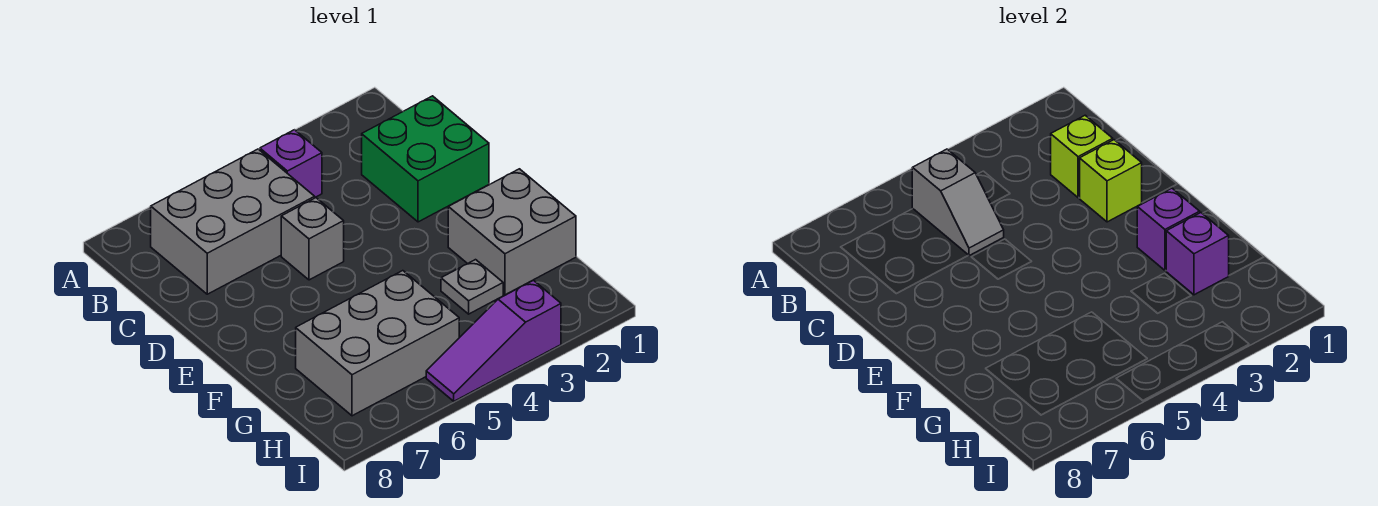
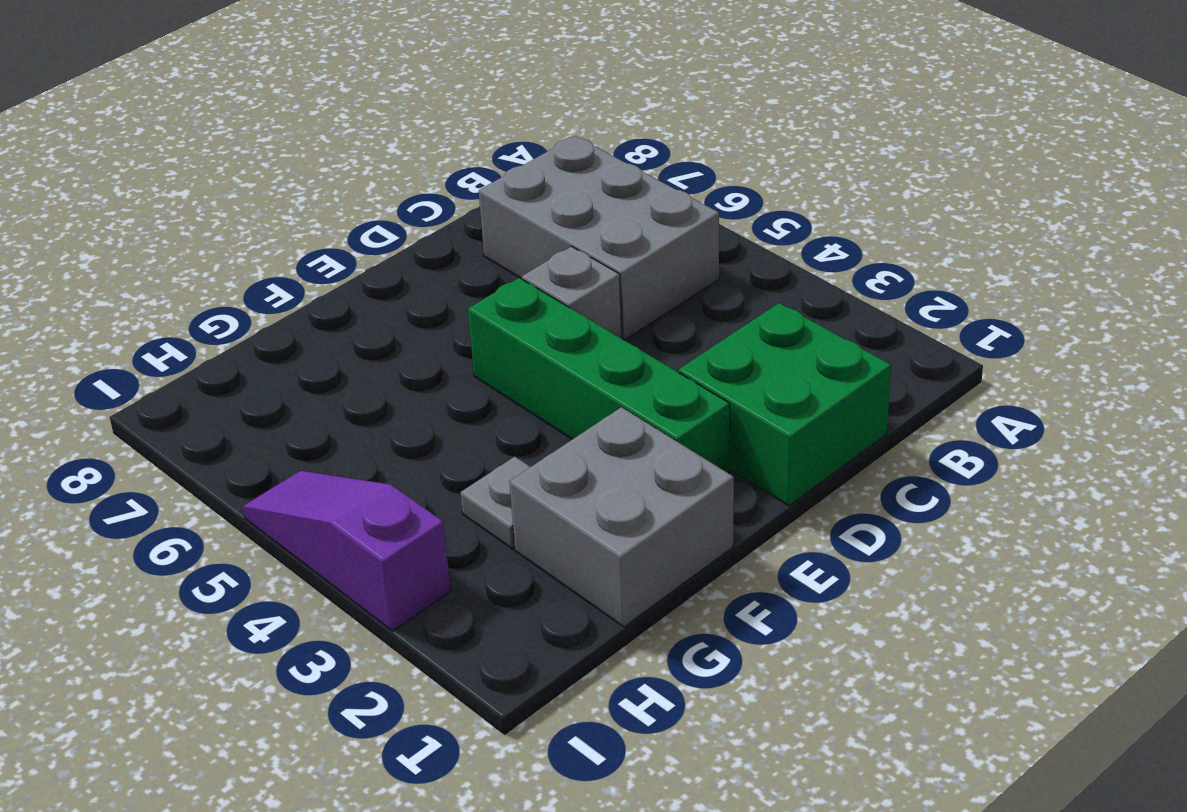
green brick E2:E5 level 1 -> none
none -> purple brick B4 level 1
none -> grey brick G5:H7 level 1
none -> grey slope B5:C5 level 2 top B

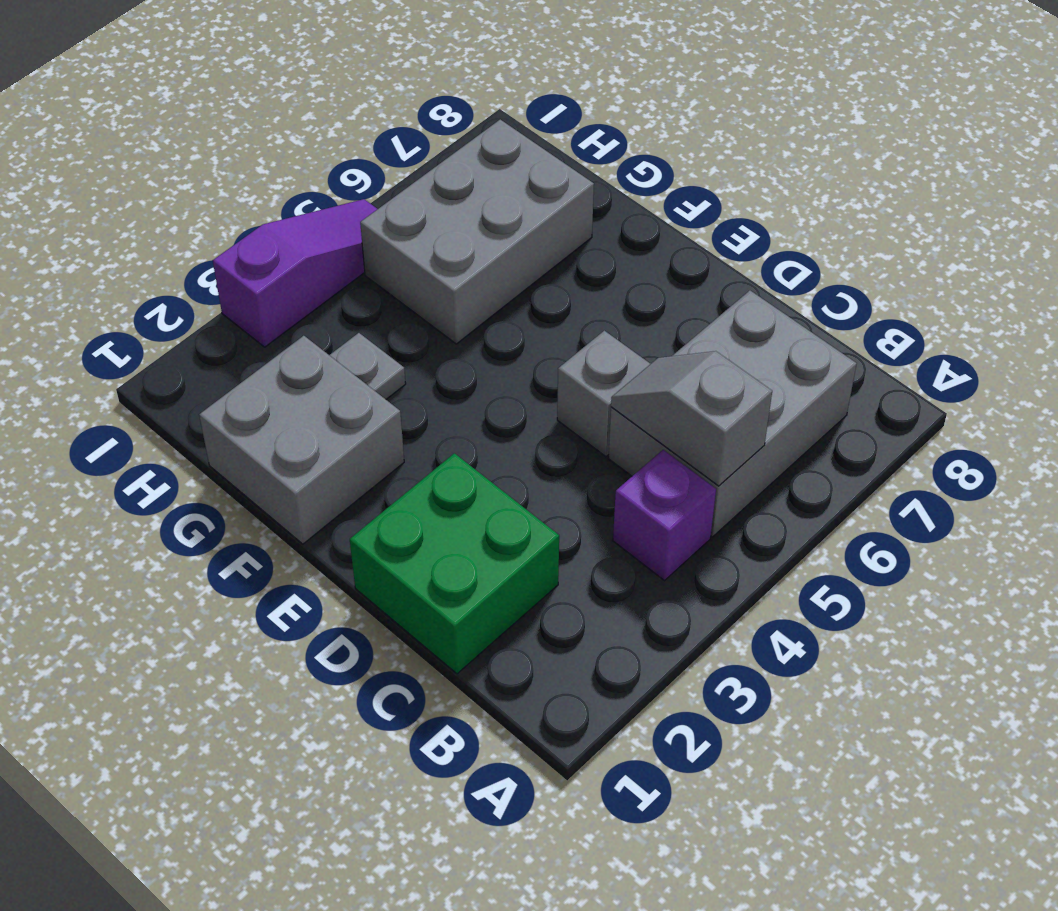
none -> lime brick C2 level 2
none -> lime brick D2 level 2
none -> purple brick F2 level 2

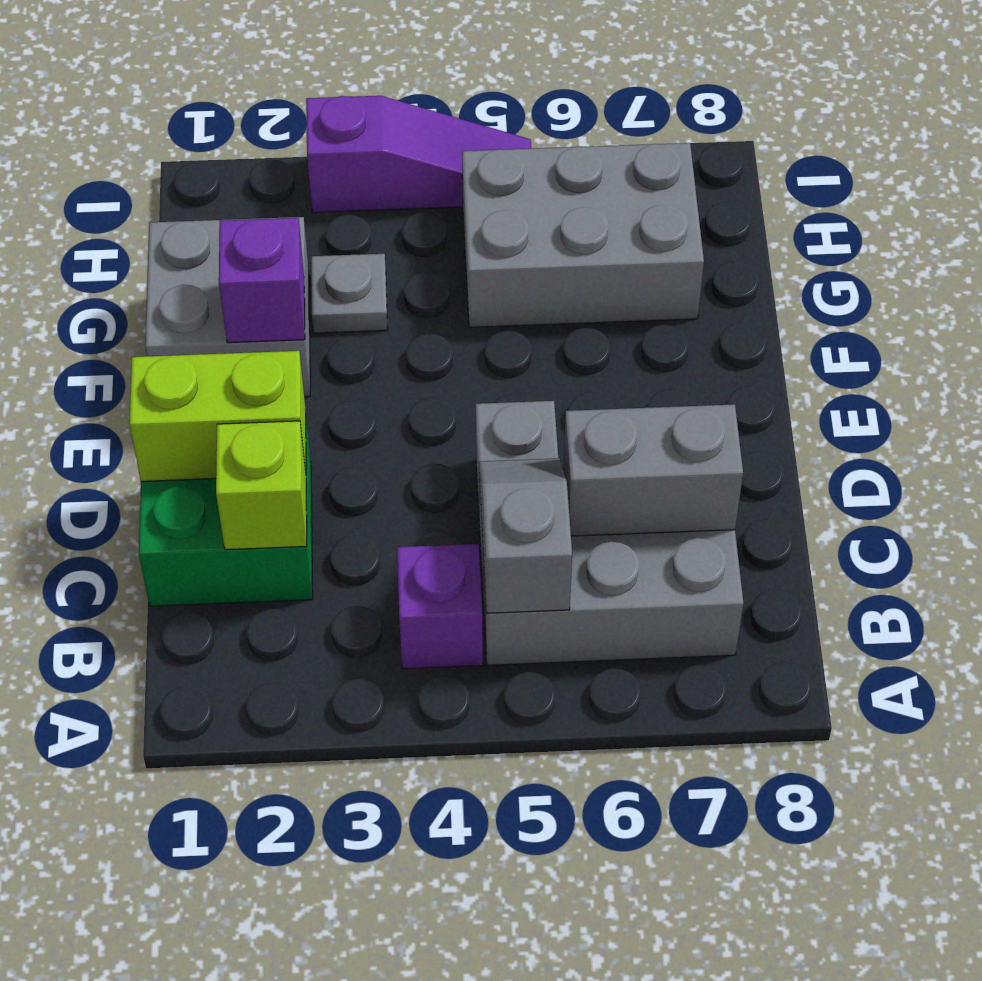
grey brick C6:C7 level 2 -> none
lime brick D1:D2 level 2 -> lime brick D2 level 2
none -> purple brick G2 level 2

